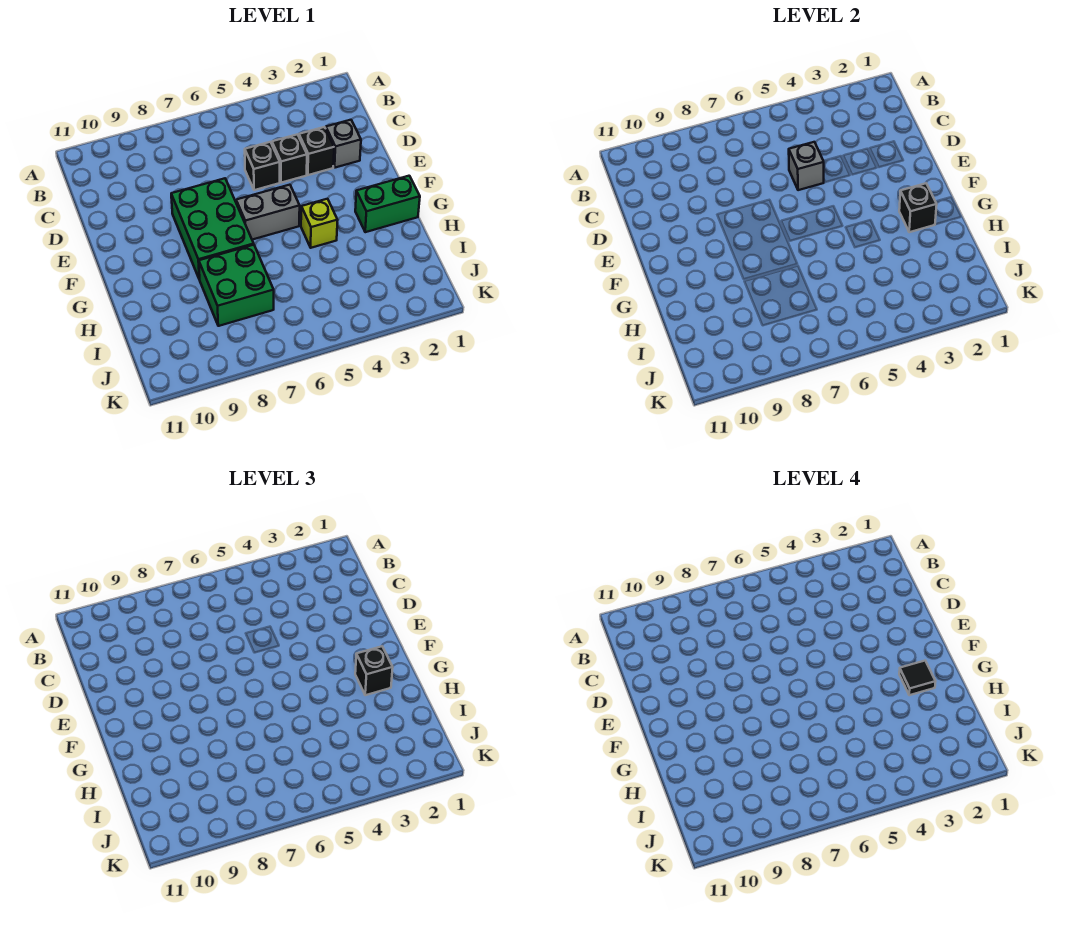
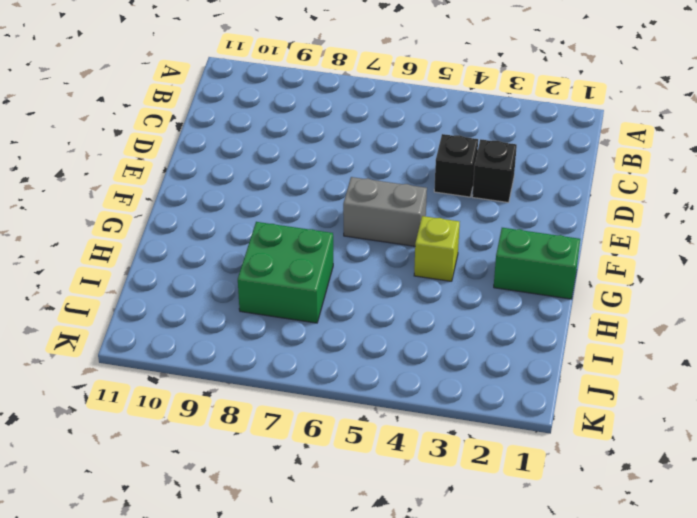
none -> grey brick D2 level 1
none -> black brick D5 level 1
none -> green brick E7:G8 level 1

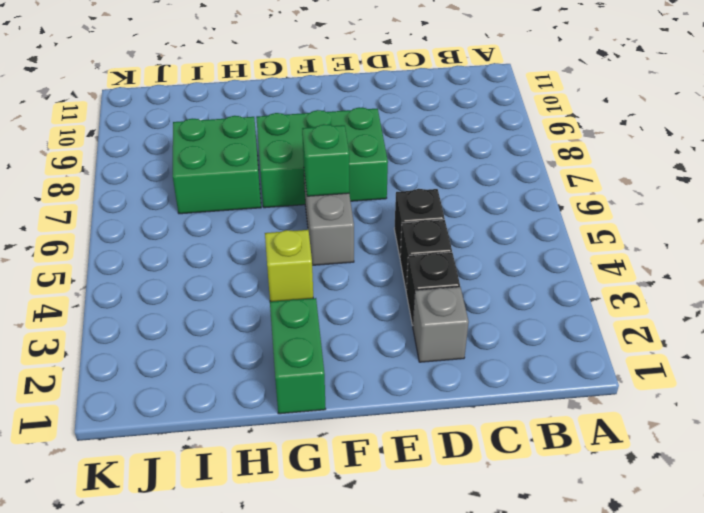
green brick F6 level 2 -> none
none -> grey brick D5 level 2
none -> black brick G2 level 2
none -> black brick G2 level 3

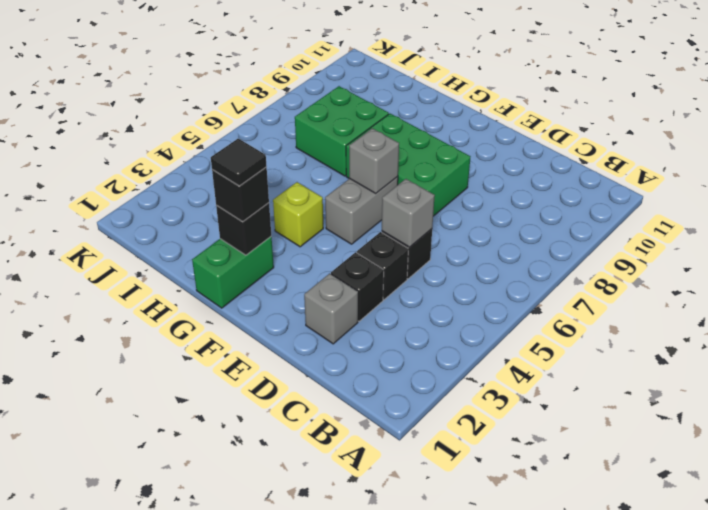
grey brick F6 level 2 -> none

